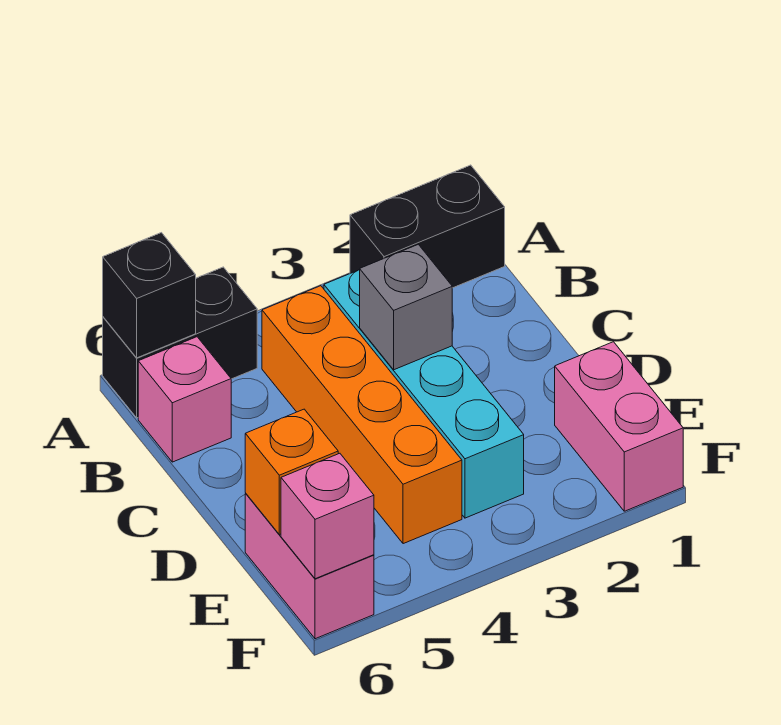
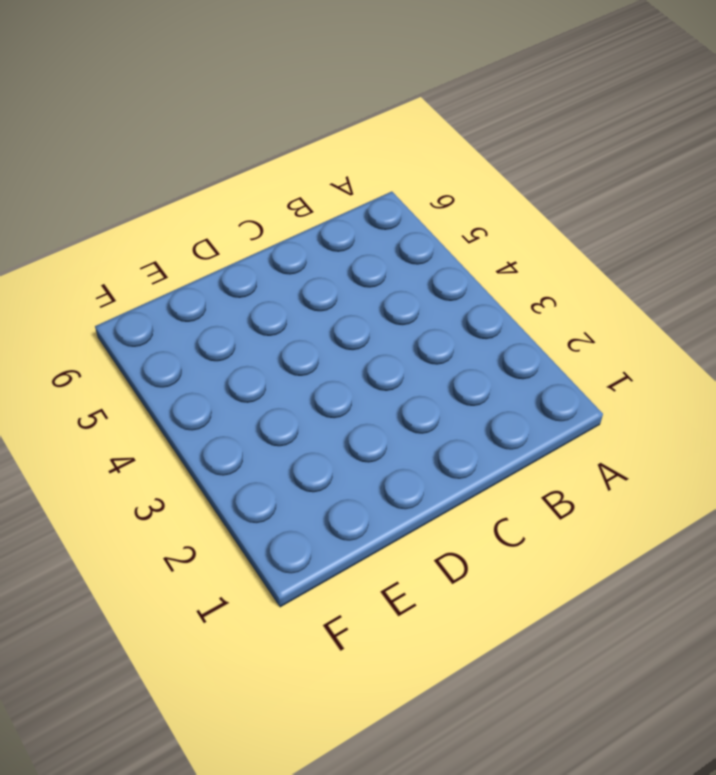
none -> black brick A1:A2 level 1
none -> black brick A5:A6 level 1

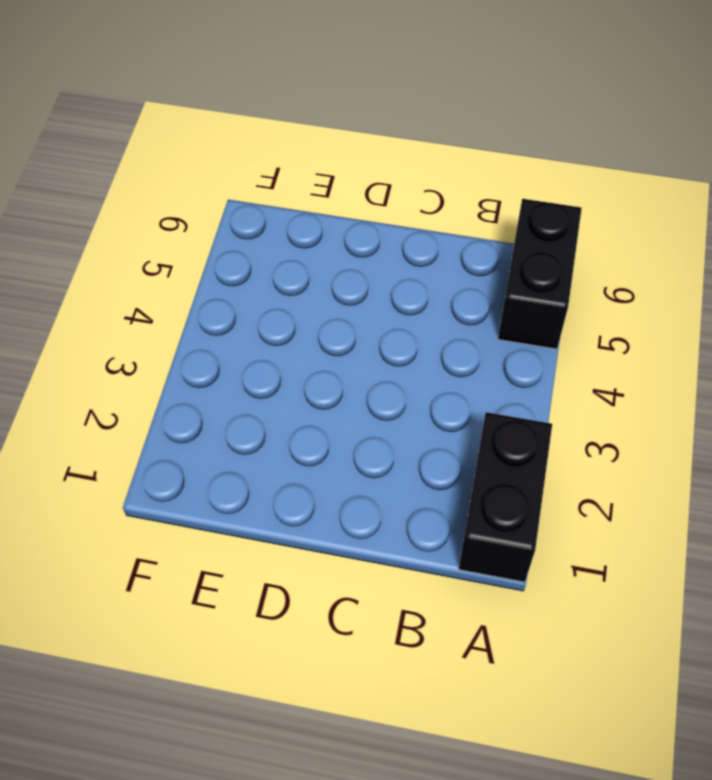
none -> cyan brick B3:E3 level 1
none -> orange brick B4:E4 level 1

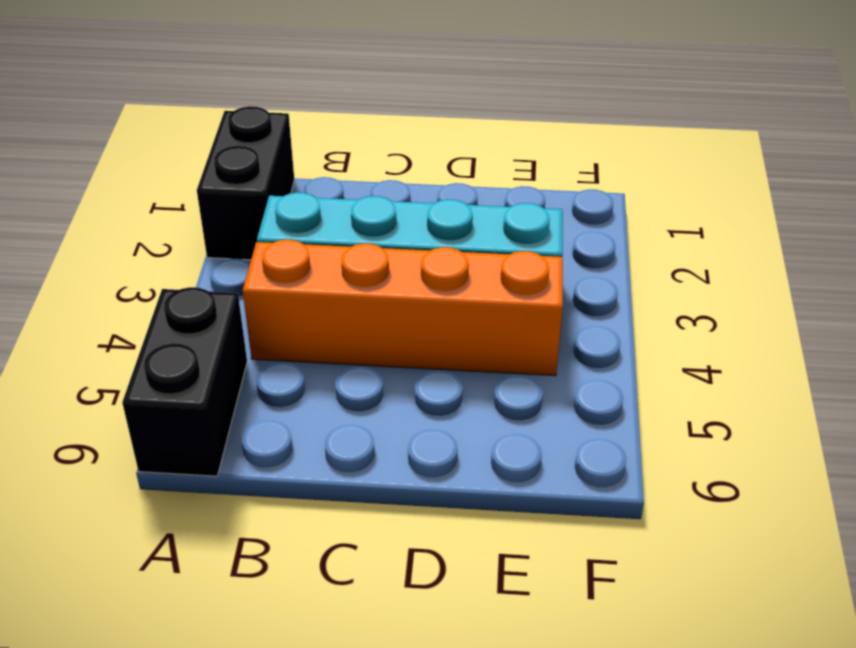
none -> pink brick B6 level 1
none -> pink brick E1:F1 level 1

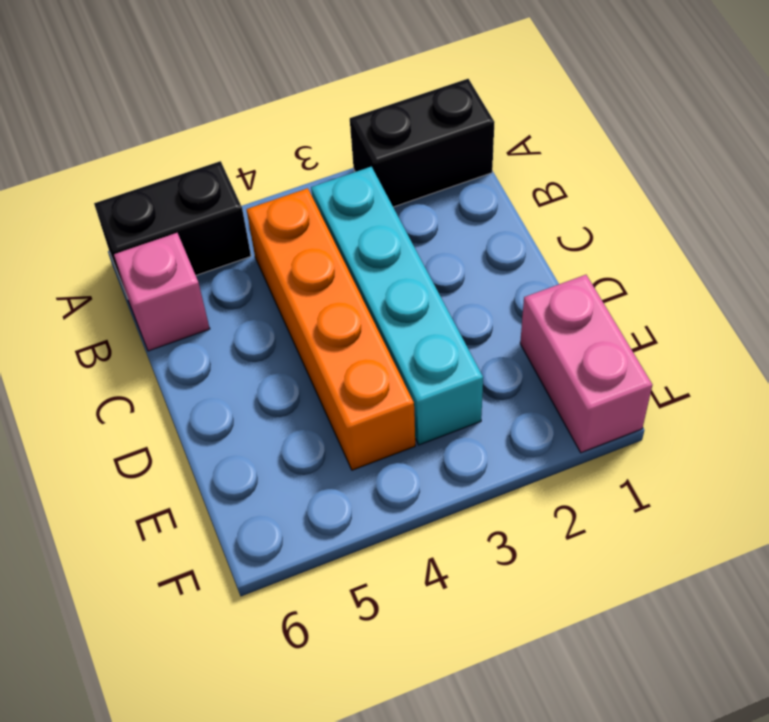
none -> pink brick E6:F6 level 1
none -> black brick A6 level 2

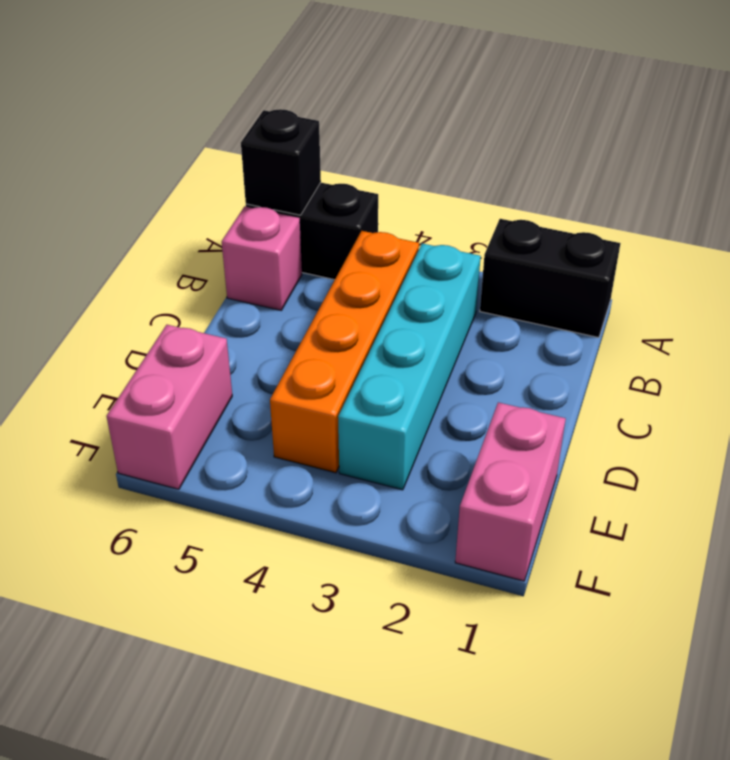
none -> grey brick C3 level 2
none -> orange brick E6 level 2

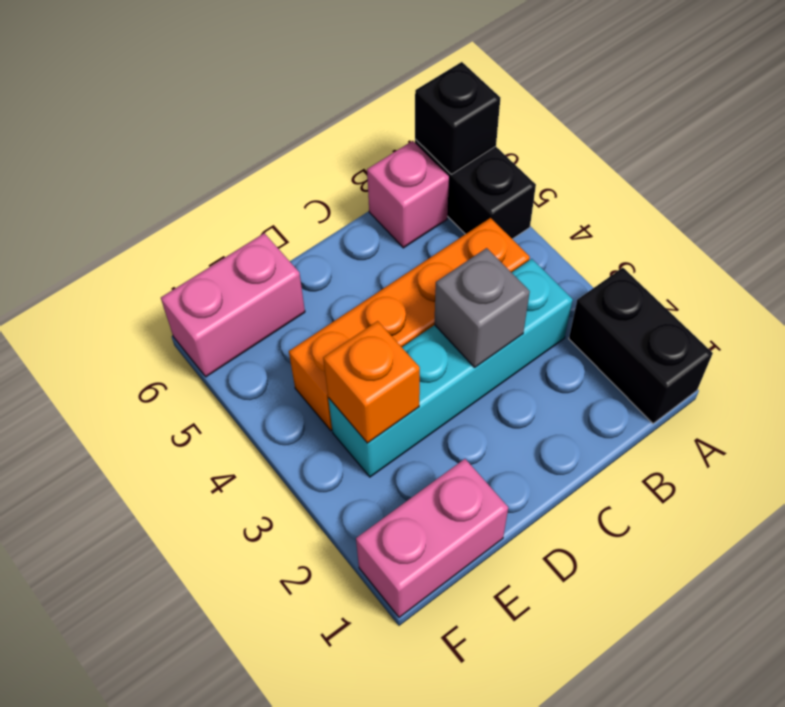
orange brick E3 level 2 -> orange brick E6 level 2
none -> pink brick F6 level 2

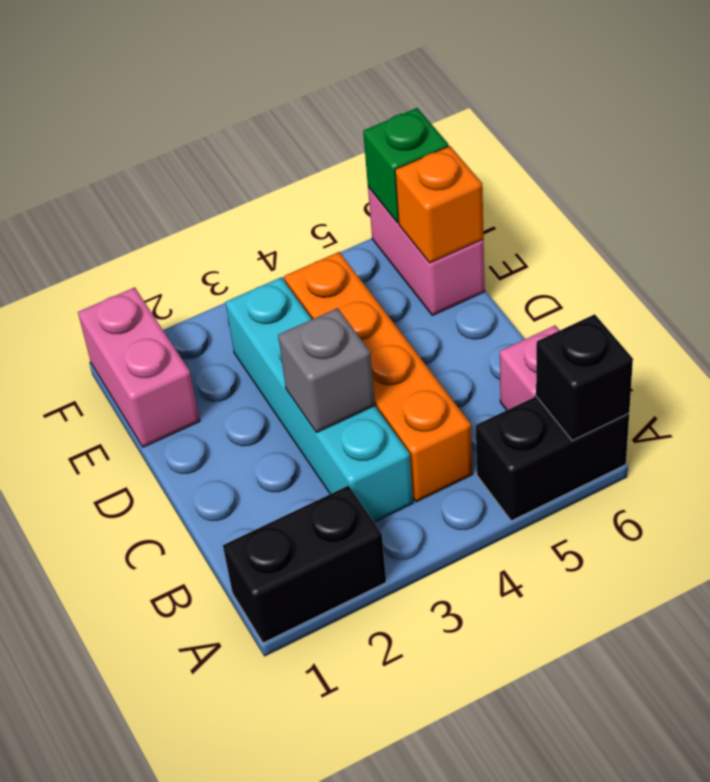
green brick F6 level 2 -> pink brick F6 level 2

